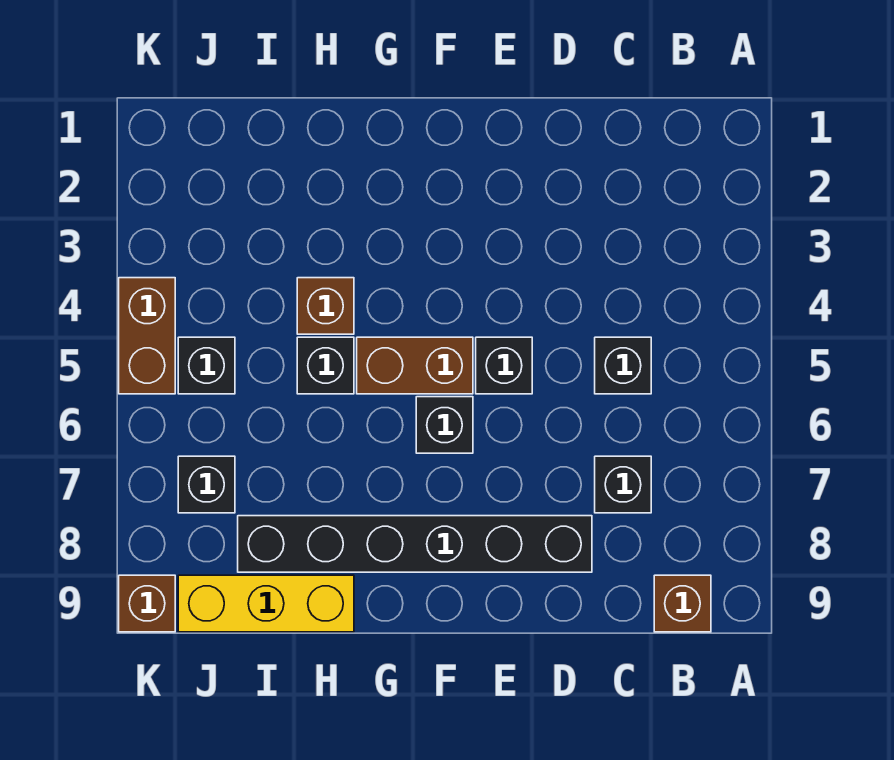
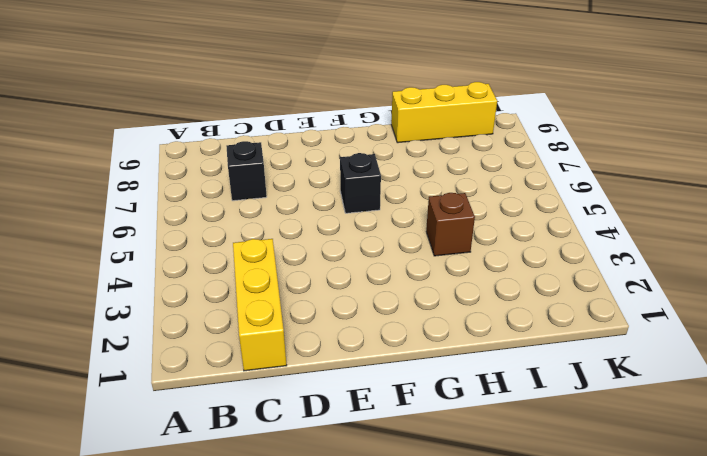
yellow brick C1:C3 level 1 -> none
none -> brown brick B9 level 1
none -> black brick C5 level 1
none -> black brick D8:I8 level 1

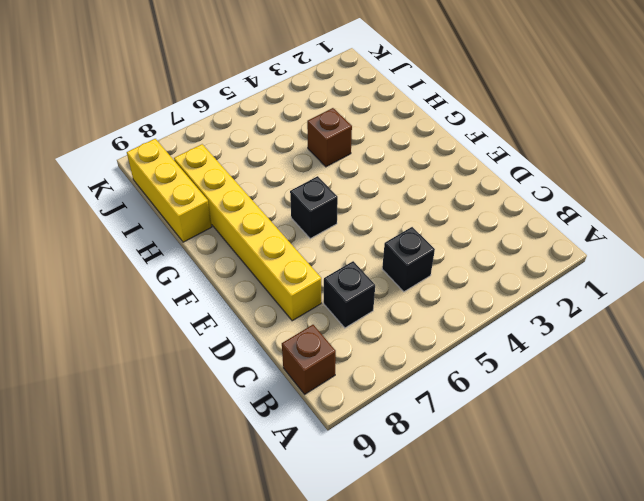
yellow brick D8:I8 level 1 -> black brick D8:I8 level 1
none -> black brick E5 level 1
none -> brown brick F5:G5 level 1
none -> black brick H5 level 1

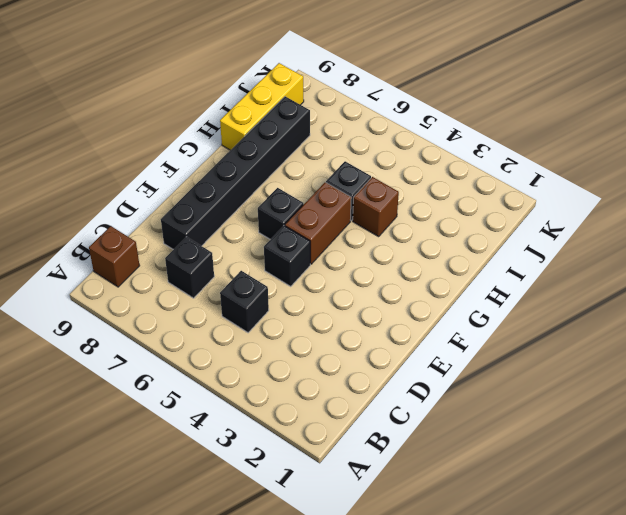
none -> black brick J5 level 1
none -> black brick J7 level 1
none -> brown brick K4:K5 level 1

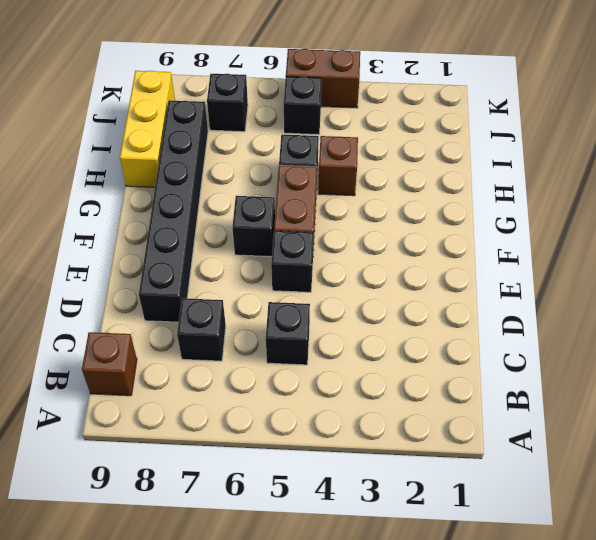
none -> brown brick K9 level 1

